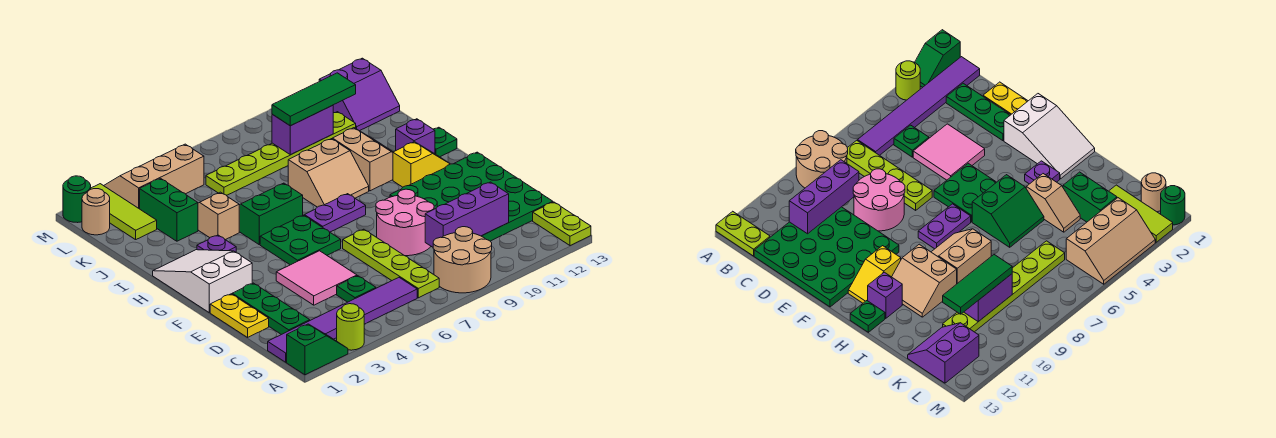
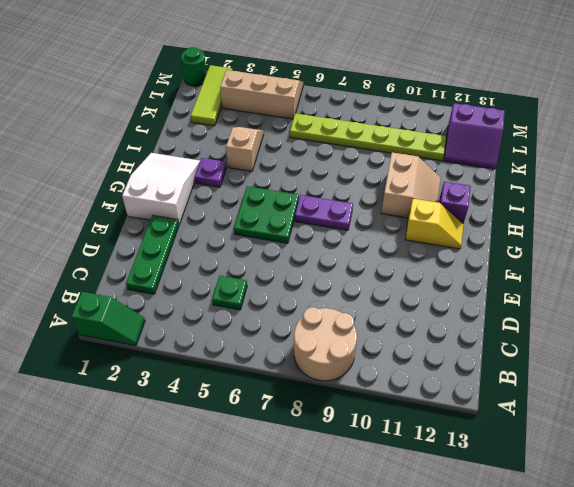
none -> lime round brick A3 level 1
none -> lime plate A13:B13 level 1
none -> purple tile B1:B6 level 1
none -> lime plate B7:E7 level 1

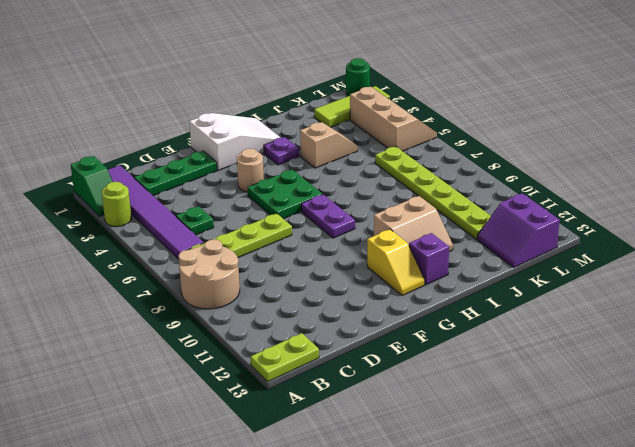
tan round brick F4 level 1 -> tan round brick L1 level 1
none -> green plate C10:F13 level 1
none -> yellow plate D1:E1 level 1
none -> pink tile D4:E5 level 1
none -> pink round brick D8:E9 level 1

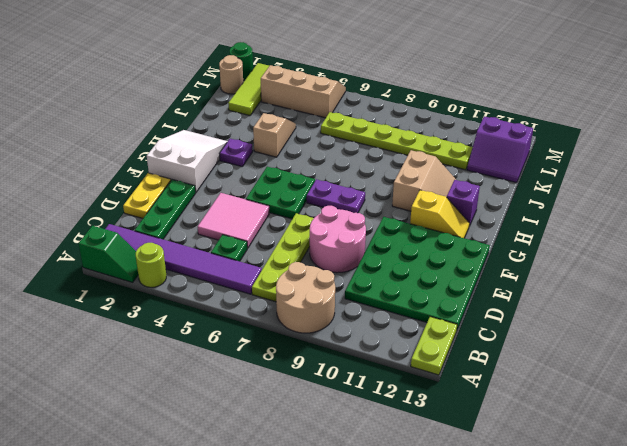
none -> green slope H5:I6 level 1 top H
none -> tan slope H8:I9 level 1 top I
none -> green plate H13 level 1
none -> green brick J3:K3 level 1

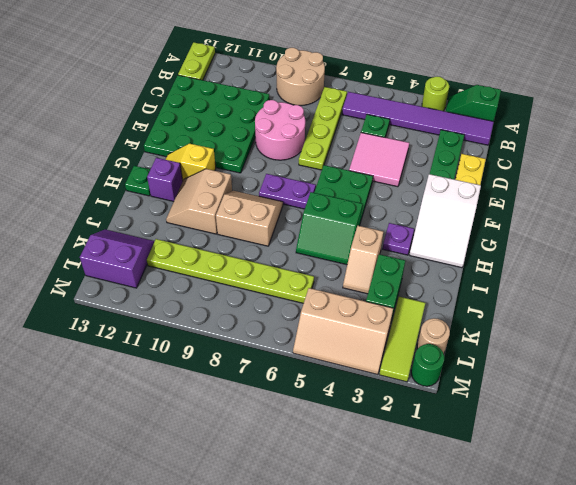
none -> purple brick C9:C11 level 2
none -> purple brick K9:K10 level 2
none -> green tile K9:K11 level 3

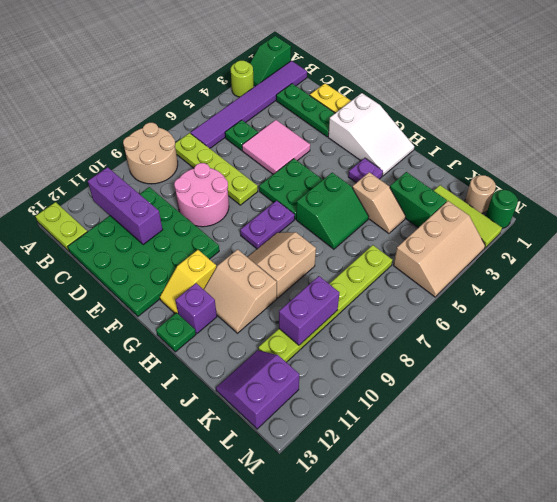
purple brick B11:D11 level 2 -> purple brick C9:C11 level 2
none -> green tile K9:K11 level 3

